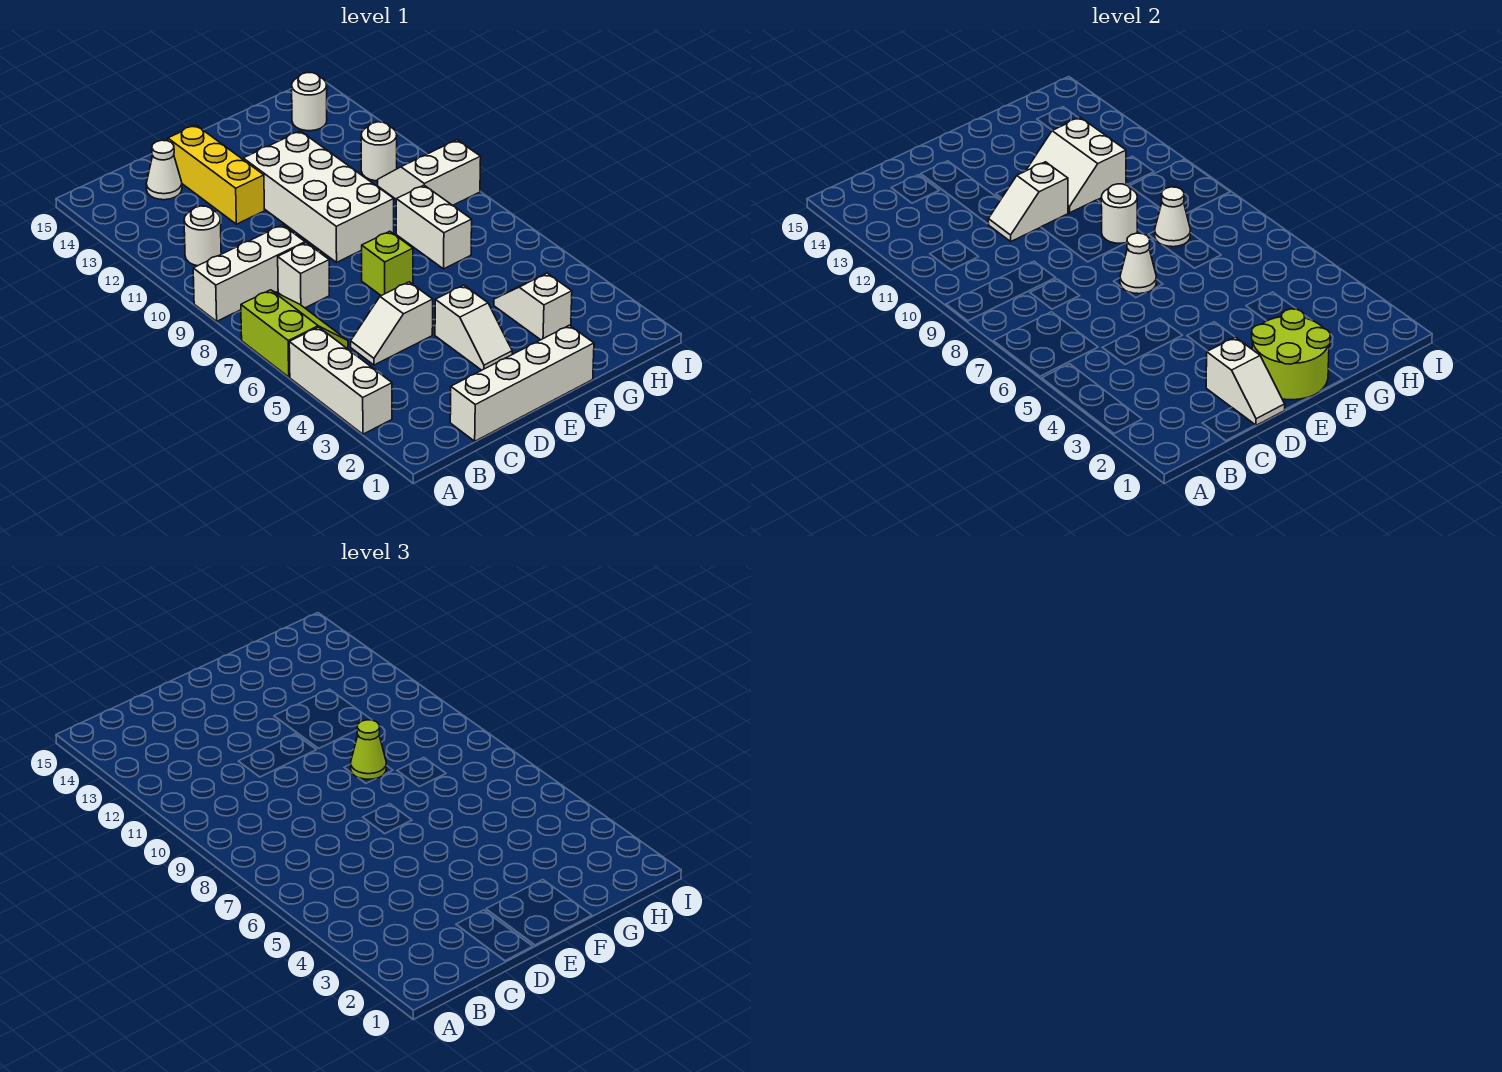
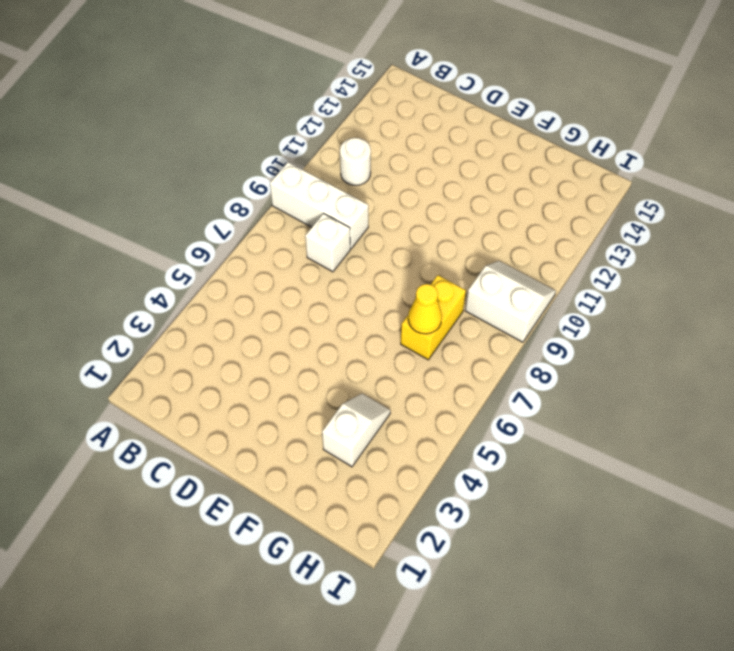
yellow brick G7:G8 level 1 -> white brick G7:G8 level 1
yellow cone G7 level 2 -> none
none -> white brick A3:A5 level 1
none -> lime slope A6:B7 level 1 top A
none -> white brick C1:F1 level 1

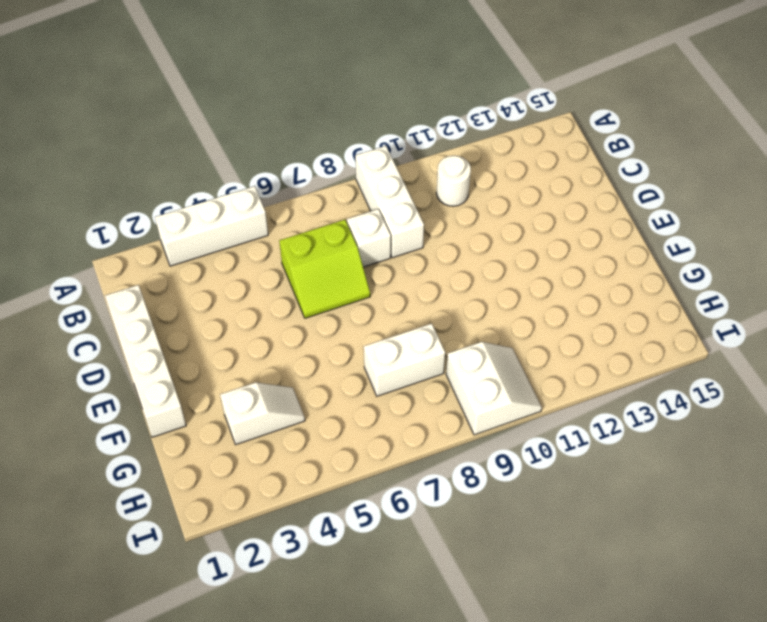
lime slope C6:D7 level 1 top C -> lime slope A6:B7 level 1 top A
none -> white slope C5:D5 level 1 top D
none -> white cone C14 level 1
none -> yellow brick D12:D14 level 1

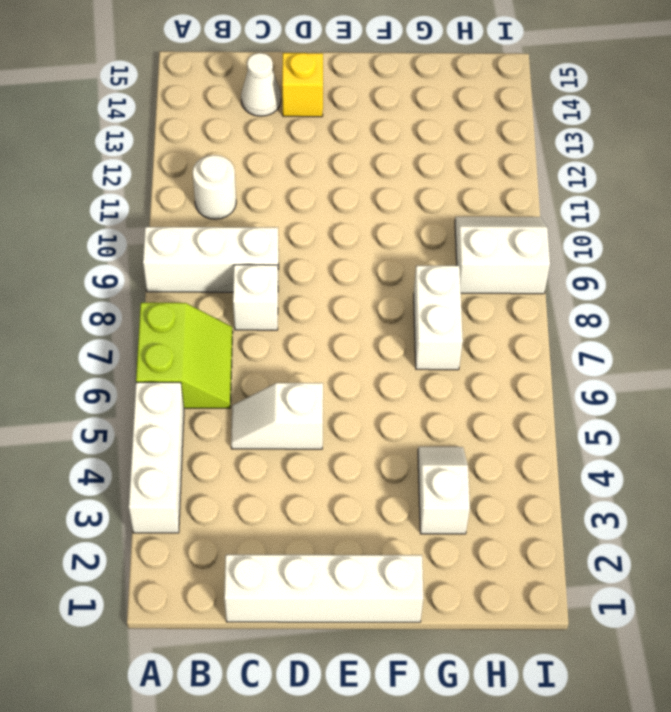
yellow brick D14 level 1 -> yellow brick D12:D14 level 1
none -> white slope E3:E4 level 1 top 4
none -> lime brick E7 level 1
none -> white brick E9:F12 level 1

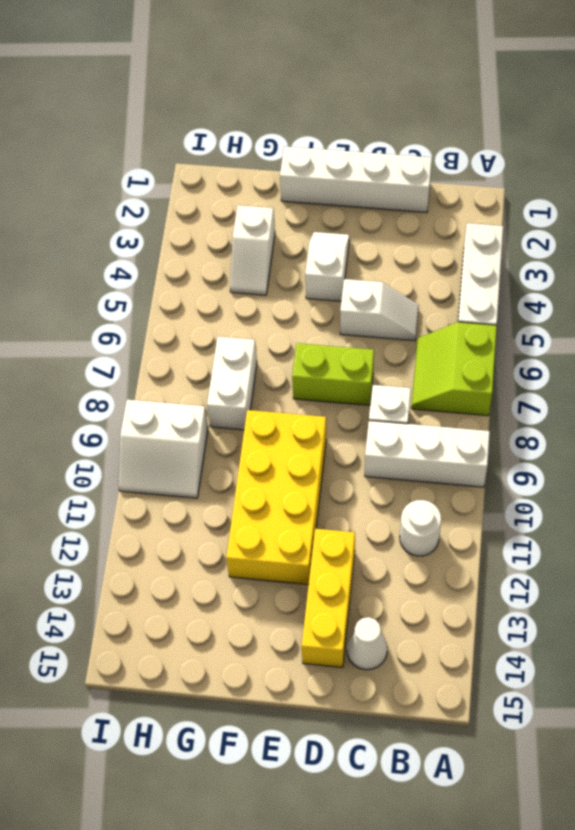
lime brick D7:E7 level 1 -> lime brick E7 level 1
yellow brick E9:F12 level 1 -> white brick E9:F12 level 1
none -> white round brick H11 level 1
none -> white round brick H14 level 1
none -> white slope D1:D2 level 2 top 2

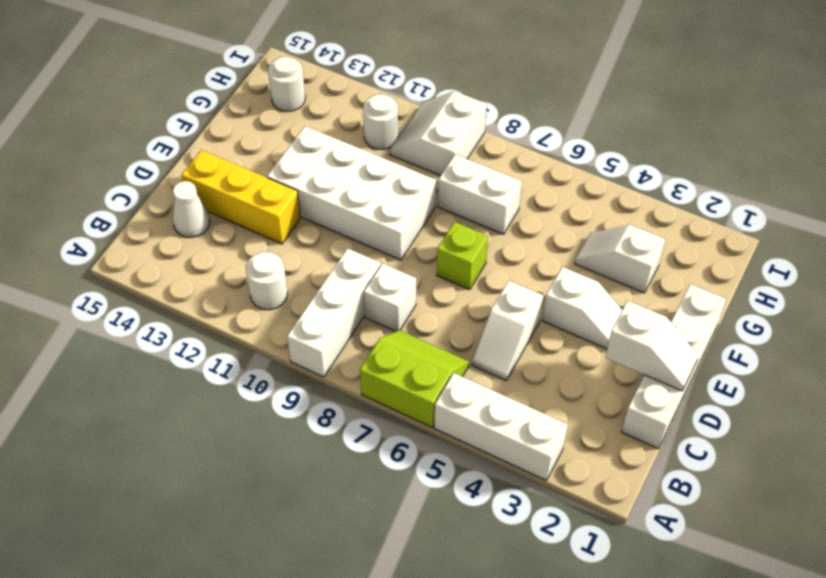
none -> white slope D11:E11 level 2 top E
none -> lime round brick E1:F2 level 2
none -> white cone E7 level 2

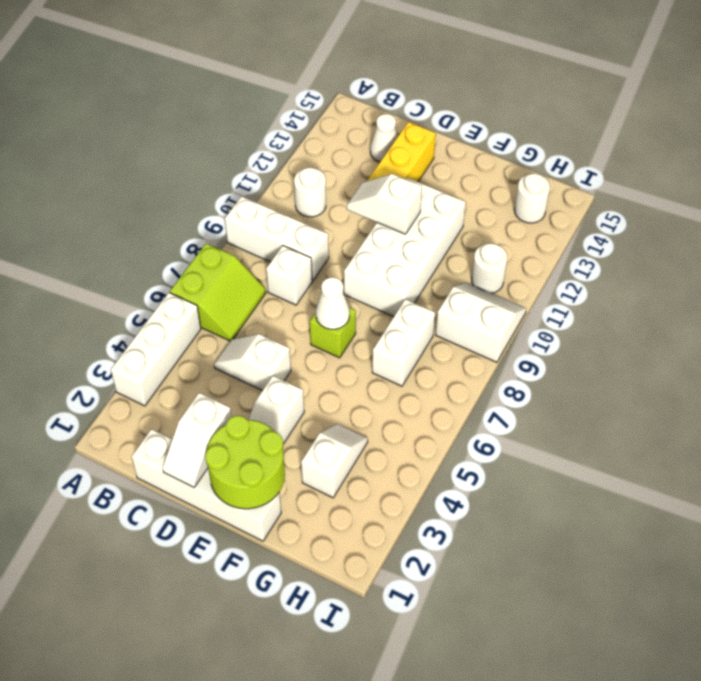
none -> white round brick F9 level 2
none -> white slope F11:G12 level 2 top G
none -> white cone G8 level 2

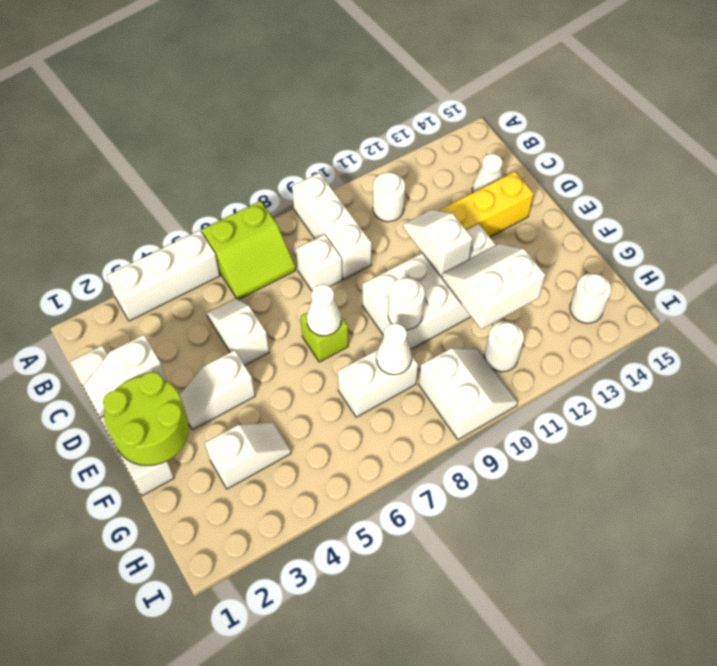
none -> lime cone F9 level 3

